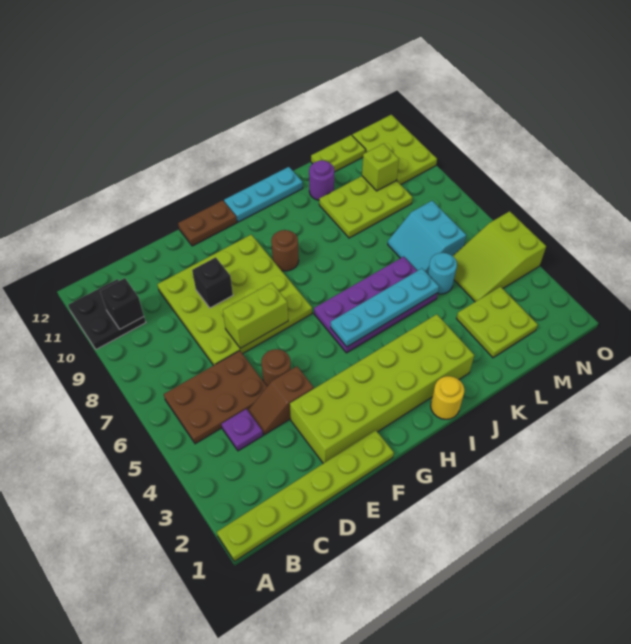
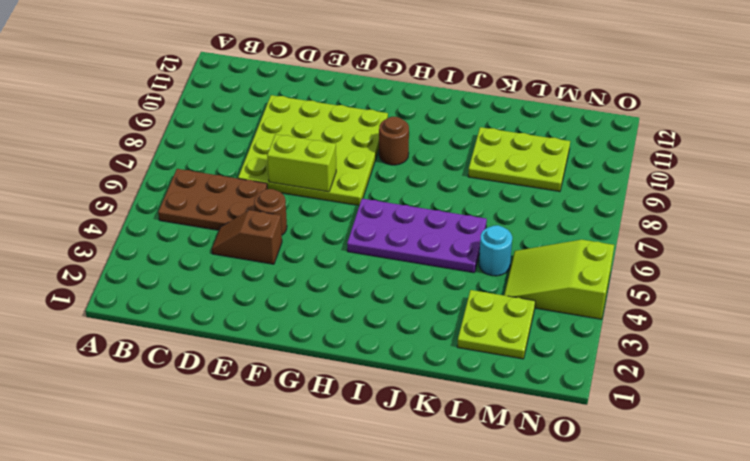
none -> lime plate A1:F1 level 1
none -> black plate A10:B11 level 1
none -> purple plate C4 level 1

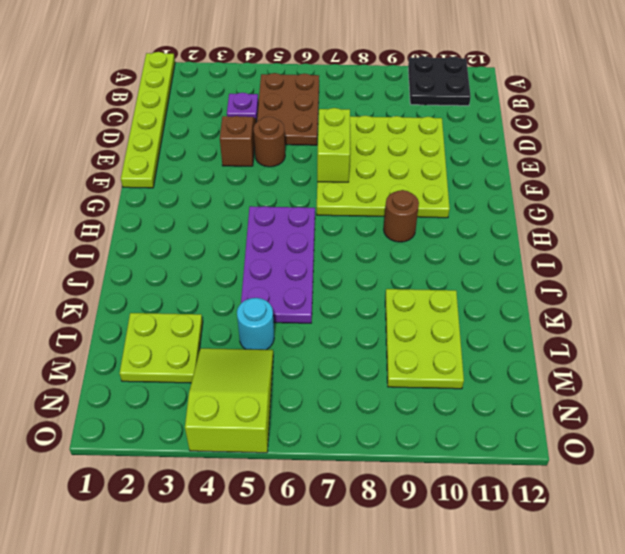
none -> lime brick E2:J3 level 1
none -> brown plate F12:G12 level 1
none -> cyan plate H12:J12 level 1

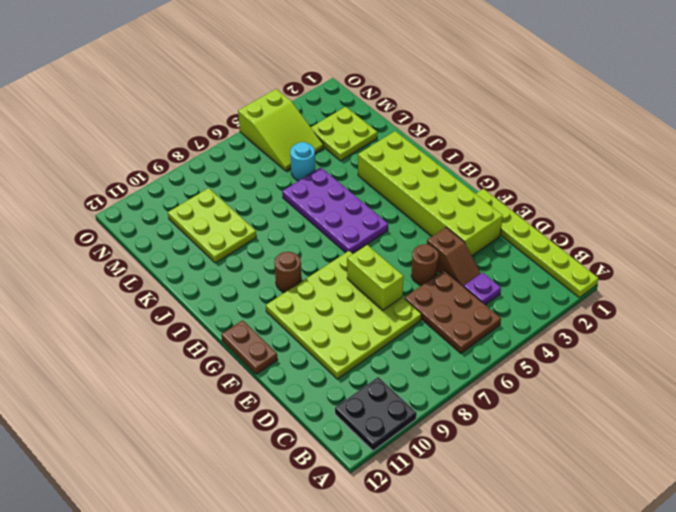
none -> cyan plate H12:J12 level 1
none -> yellow round brick I1 level 1
none -> purple round brick K11 level 1

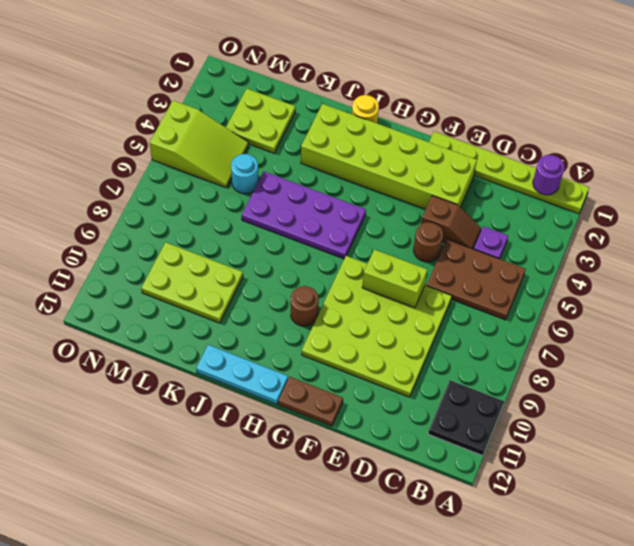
purple round brick B1 level 2 -> purple round brick K11 level 1
none -> cyan slope L6:M7 level 1 top M
none -> lime plate L12:M12 level 1
none -> lime plate N10:O12 level 1

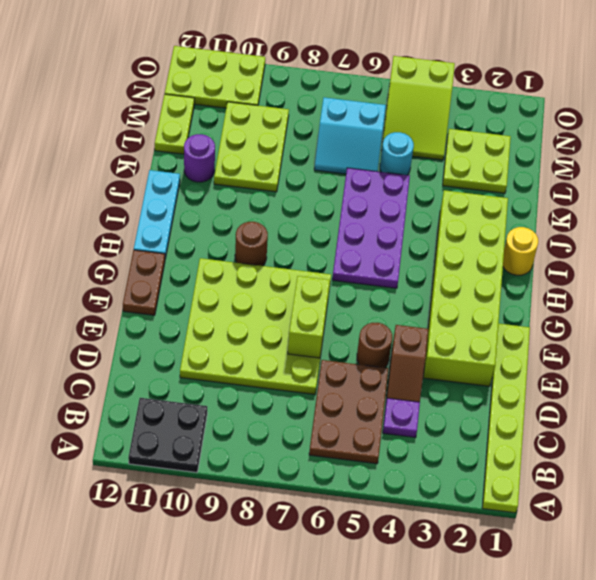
none -> black brick B10 level 2
none -> black brick E9 level 2
none -> cyan plate H5:K5 level 2

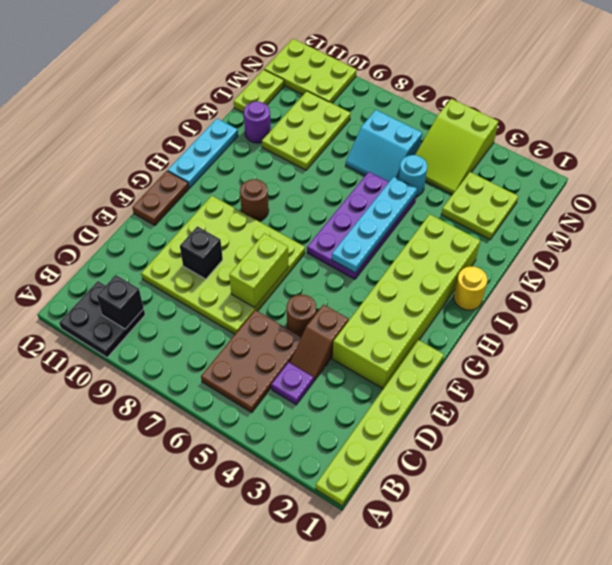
none -> lime brick M10 level 2

